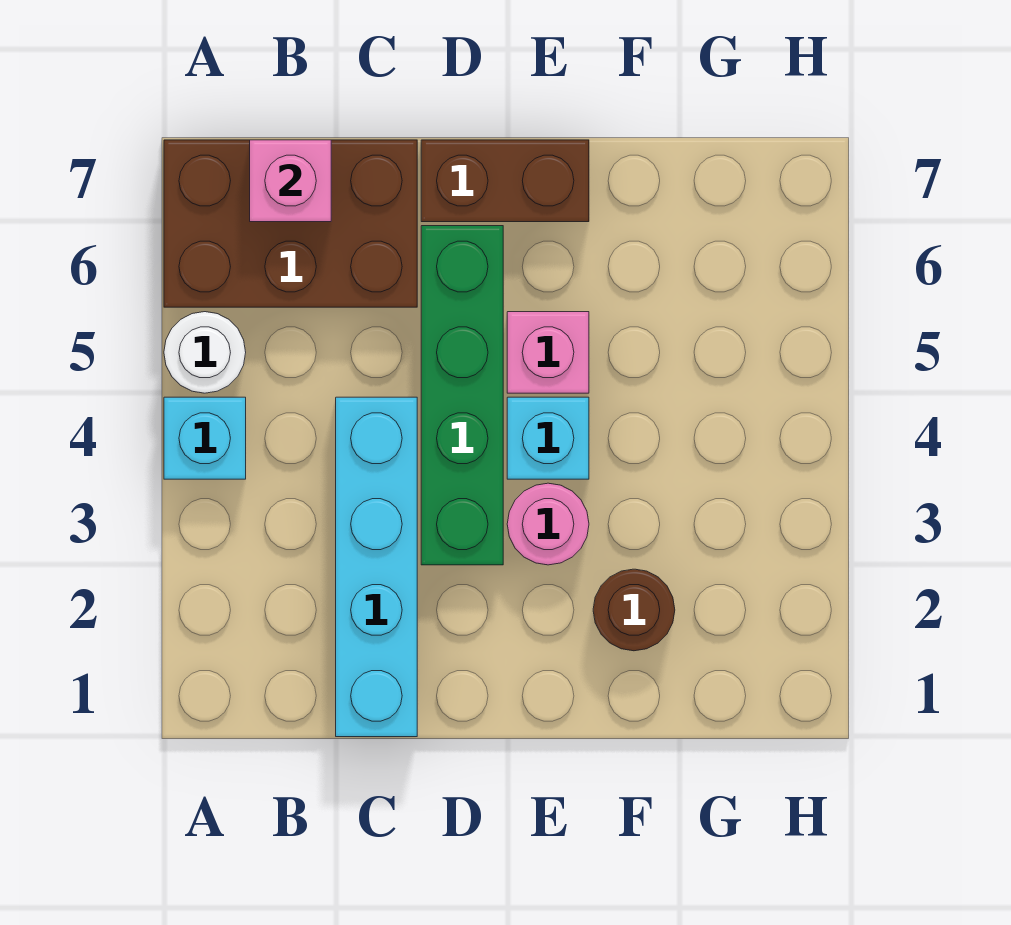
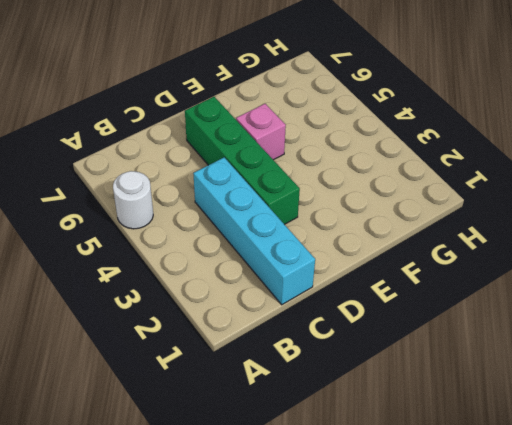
none -> cyan brick A4 level 1
none -> brown brick A6:C7 level 1

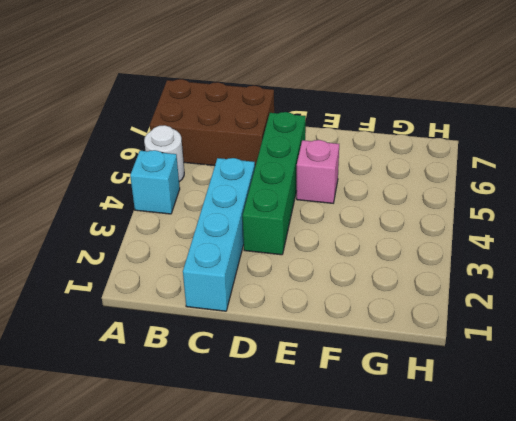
none -> brown brick D7:E7 level 1
none -> pink round brick E3 level 1

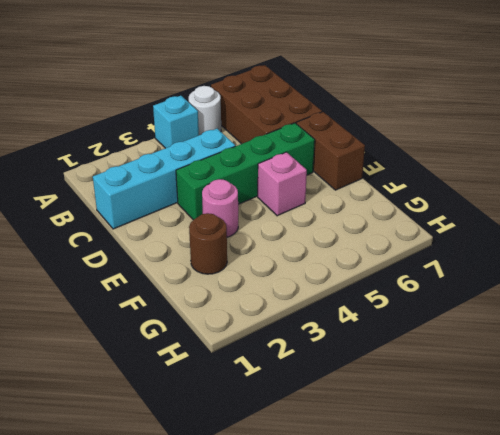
none -> cyan brick E4 level 1
none -> pink brick B7 level 2

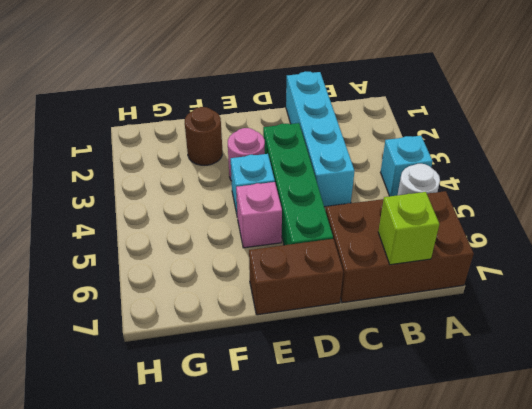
lime brick B7 level 2 -> pink brick B7 level 2

